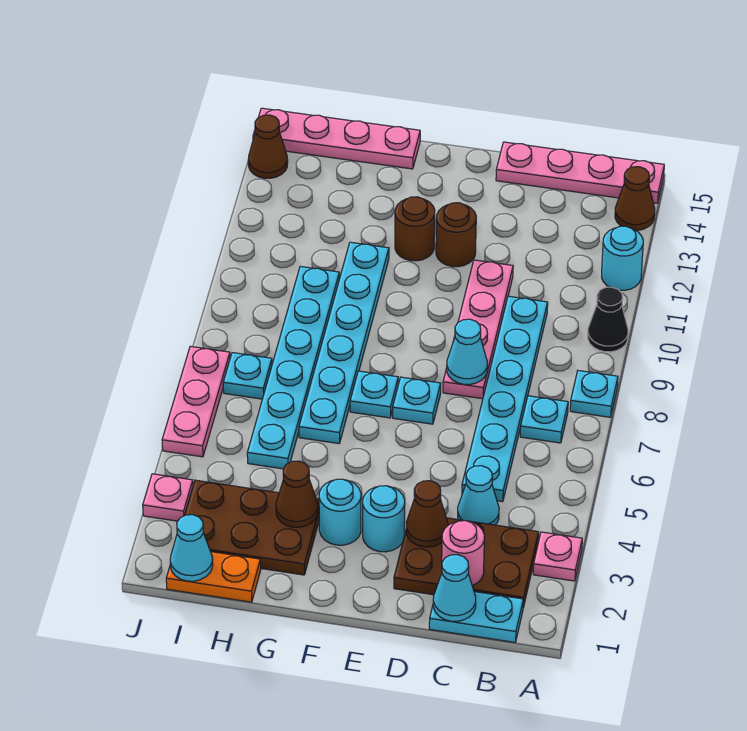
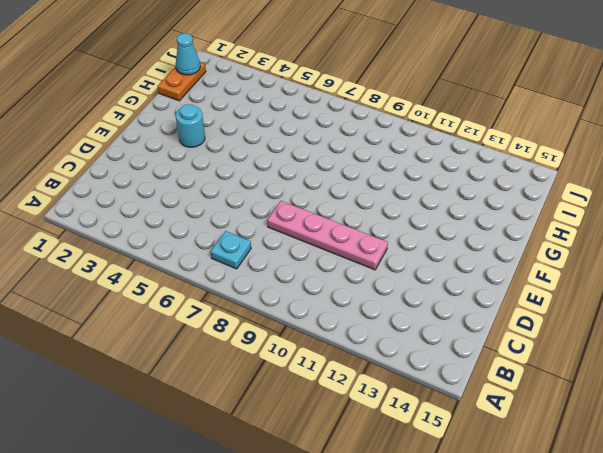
none -> pink plate A3 level 1
none -> cyan plate A8 level 1
none -> black cone A10 level 1
none -> cyan round brick A12 level 1

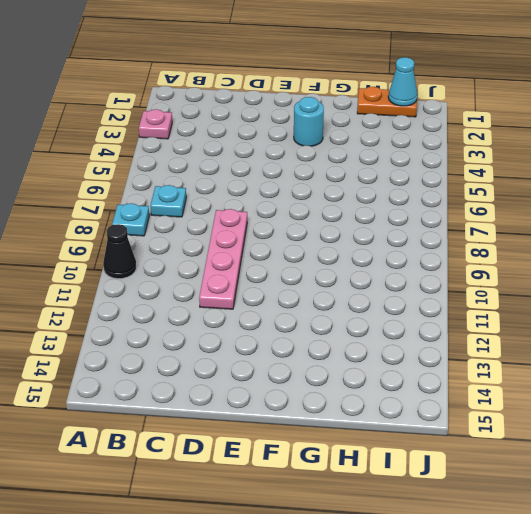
none -> cyan round brick A12 level 1
none -> brown cone A14 level 1
none -> pink plate A15:D15 level 1
none -> cyan plate B1:C1 level 1

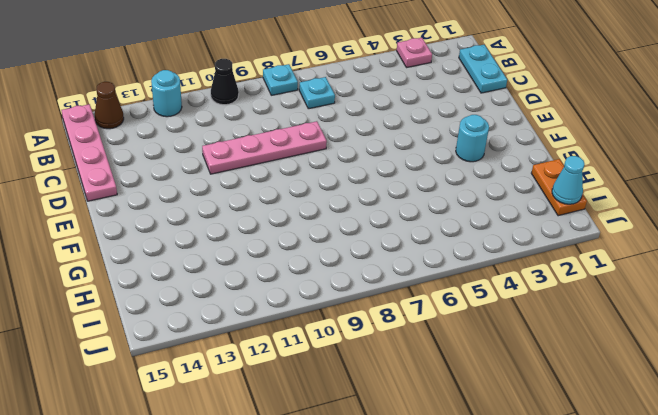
none -> brown plate B2:D3 level 1
none -> cyan cone C4 level 1
none -> cyan plate C5:C10 level 1
none -> cyan round brick E3 level 1

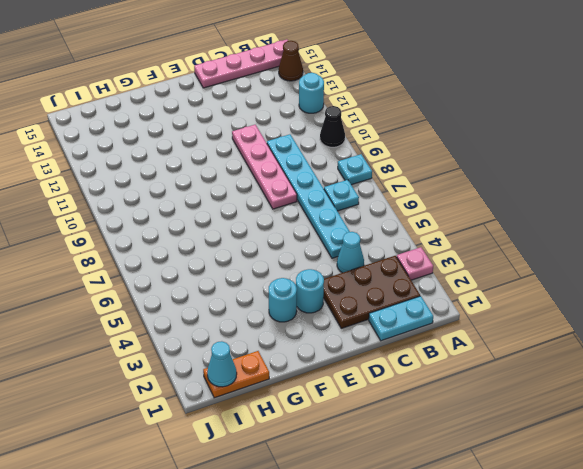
none -> cyan plate E7 level 1
none -> brown round brick E12 level 1
none -> cyan plate F7 level 1
none -> brown round brick F12 level 1

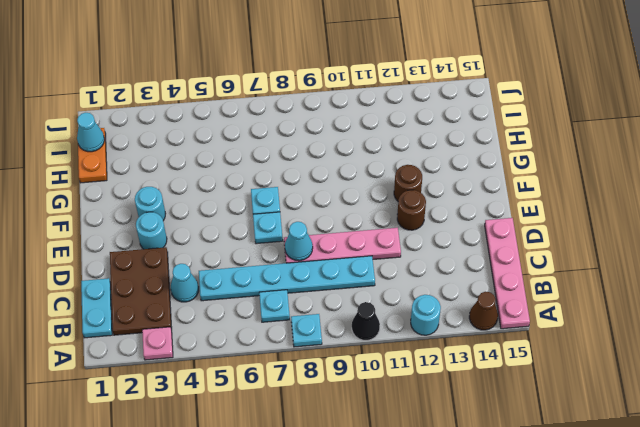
none -> brown plate G2:I3 level 1
none -> cyan plate G6:G11 level 1
none -> pink plate G15:J15 level 1
none -> cyan plate H5:H10 level 1

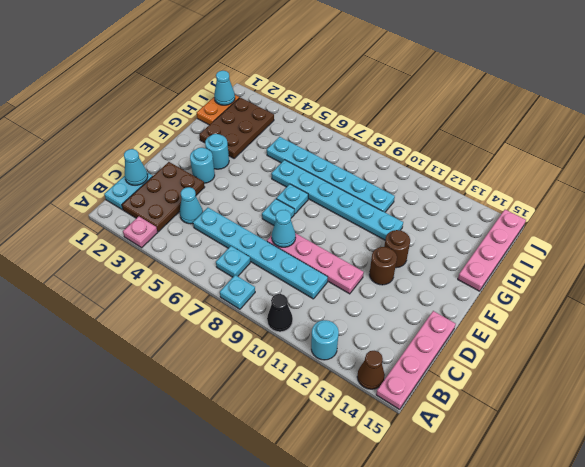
none -> cyan plate I7 level 1
none -> pink plate J3 level 1
none -> pink plate J5:J7 level 1
none -> brown cone J14 level 1

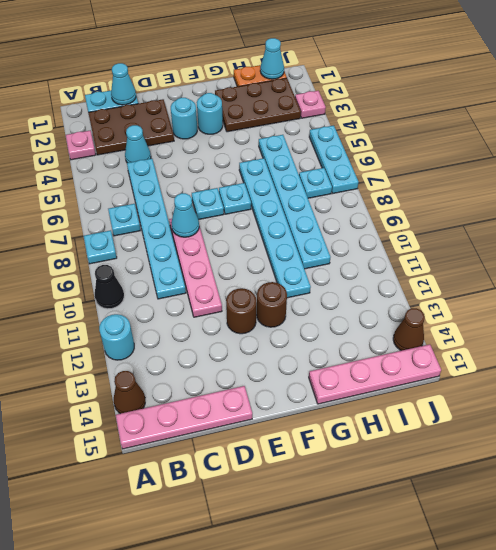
cyan plate J5:J7 level 1 -> pink plate J5:J7 level 1
none -> pink round brick C2 level 2
none -> brown cone D3 level 2
none -> brown cone G3 level 2

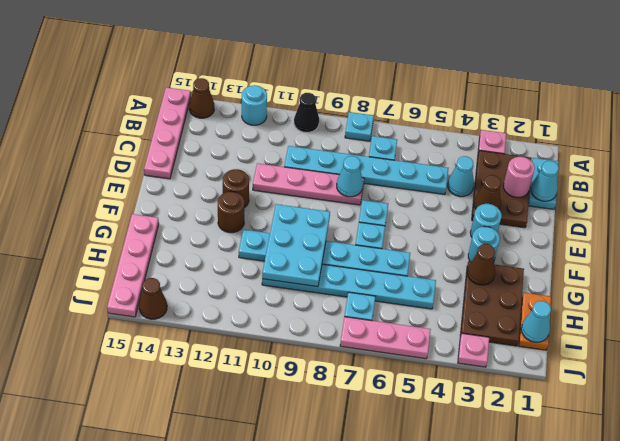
cyan plate F9:H10 level 2 -> none

